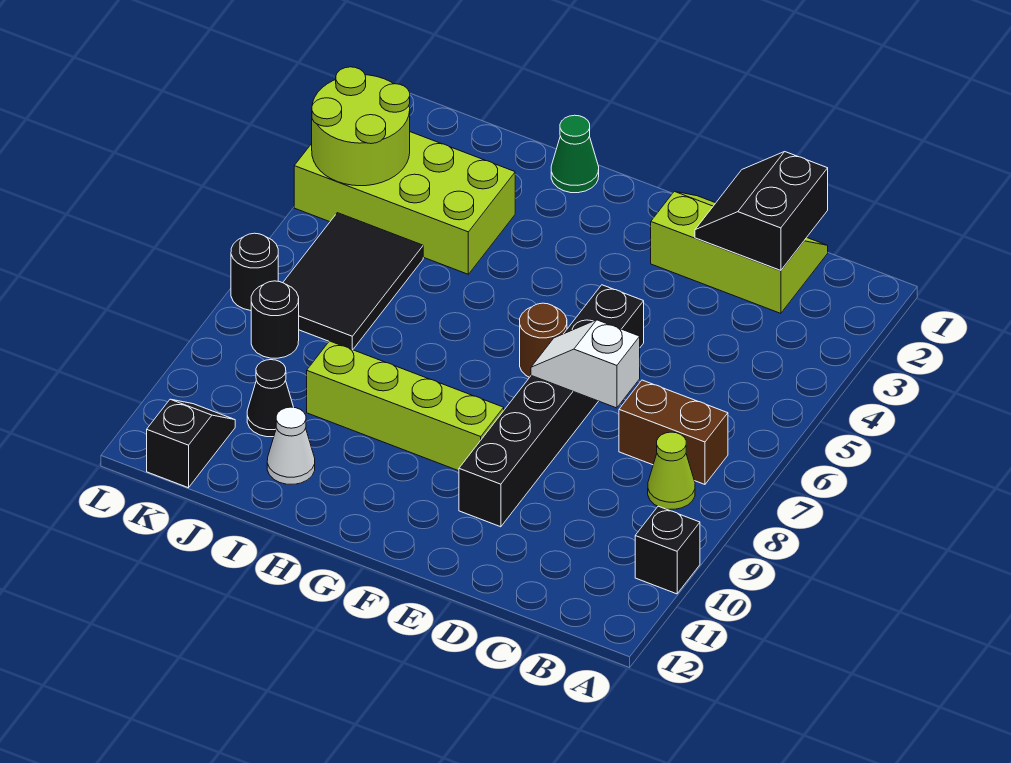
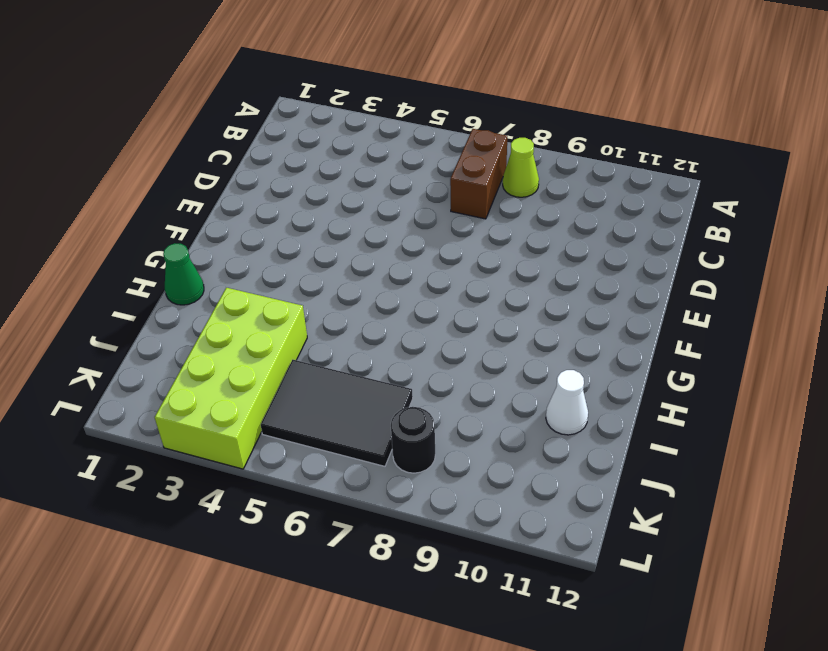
none -> black brick A10 level 1
none -> lime slope C1:E2 level 1 top 2
none -> black brick E5:E10 level 1

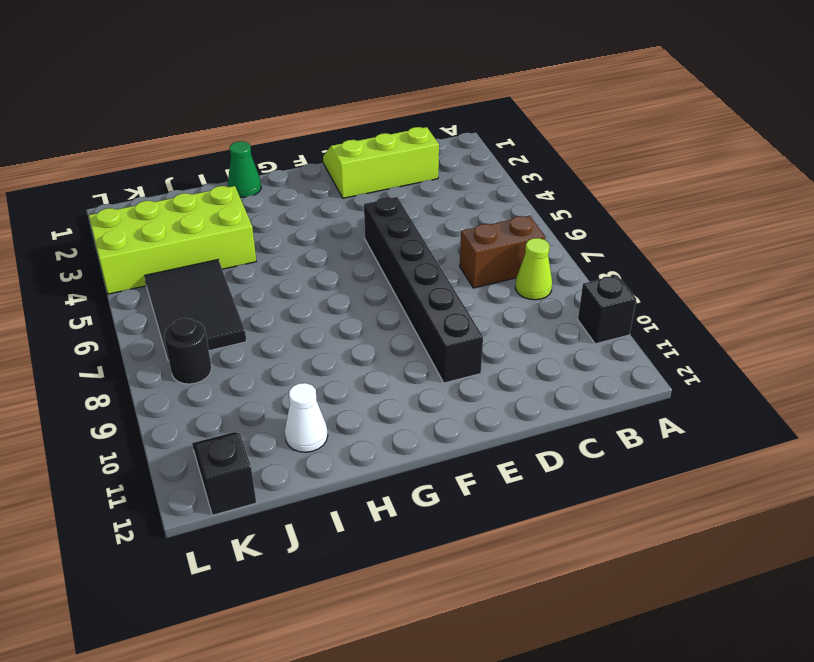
none -> brown round brick F6 level 1
none -> lime brick F9:I9 level 1
none -> black cone J10 level 1

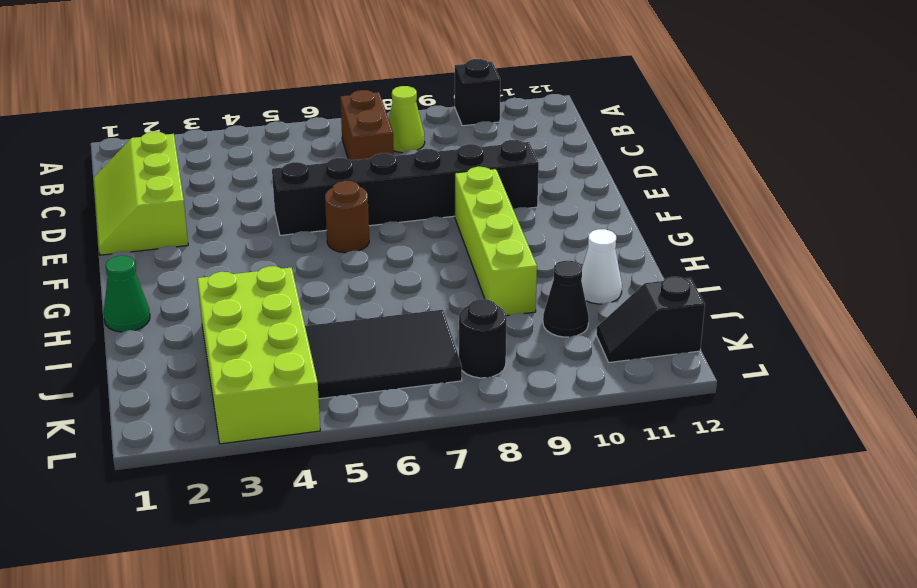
none -> black round brick L7 level 1
none -> black slope C1:D2 level 2 top C
none -> white slope D7:E7 level 2 top D

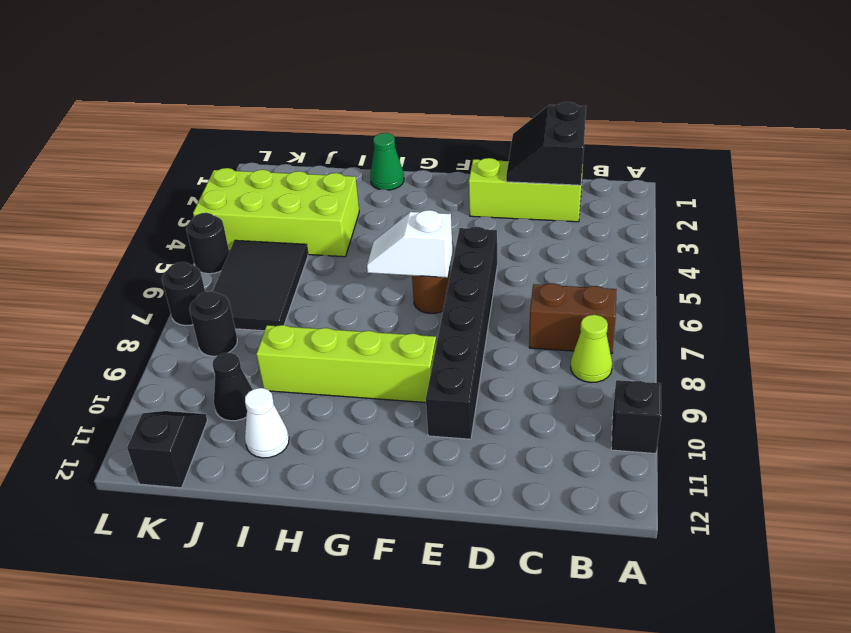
white slope F6:G6 level 2 top F -> white slope D7:E7 level 2 top D
black round brick L5 level 1 -> none
none -> lime round brick K3:L4 level 2

